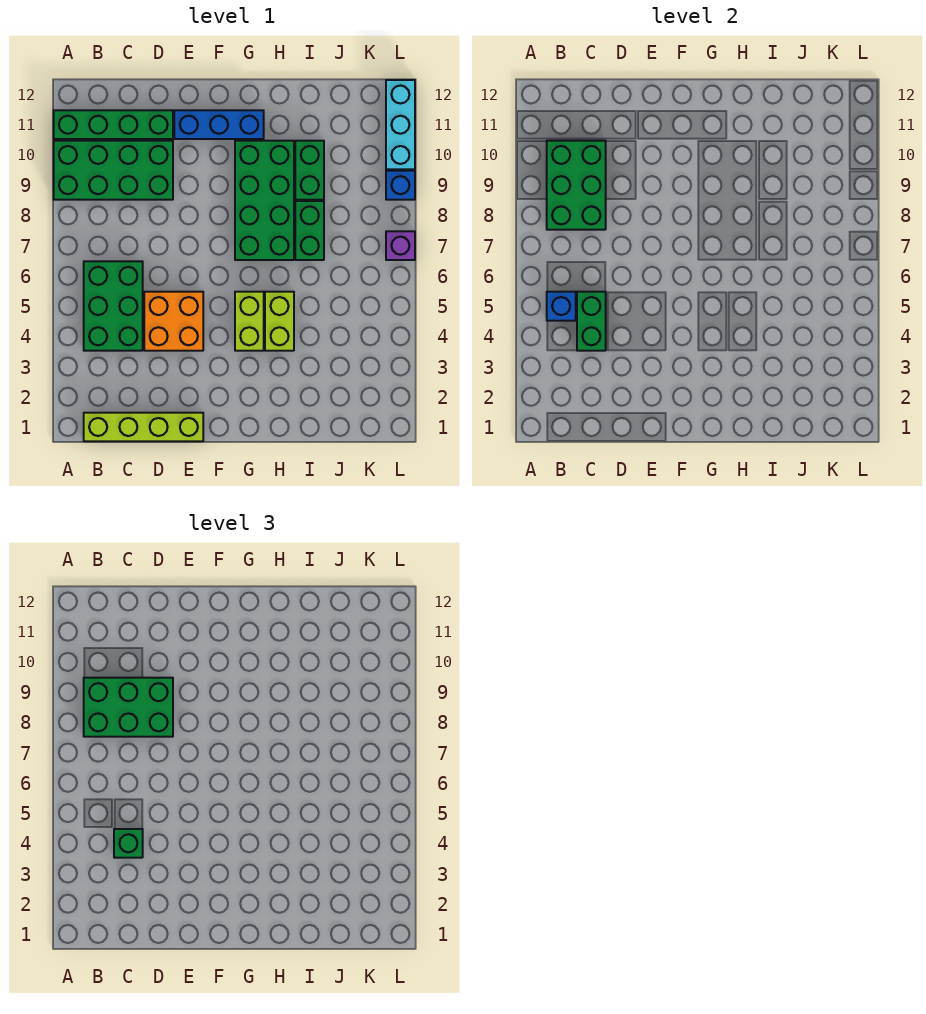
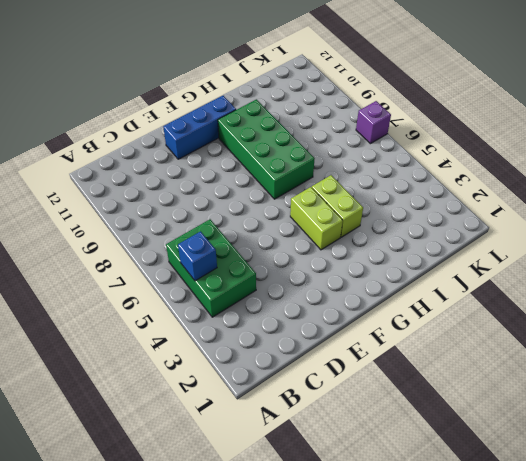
none -> green brick A9:D10 level 1
none -> green brick A11:D11 level 1
none -> lime brick B1:E1 level 1

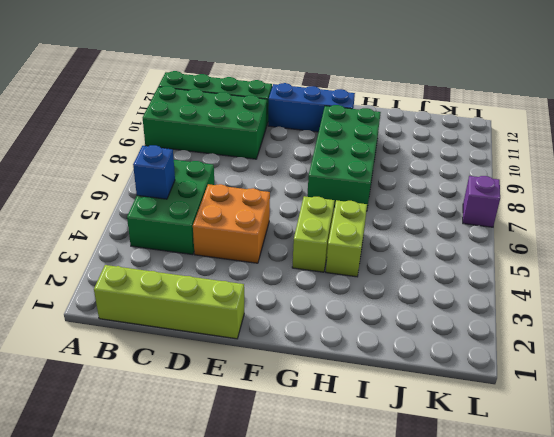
none -> green brick I7:I8 level 1
none -> green brick I9:I10 level 1
none -> blue brick L9 level 1

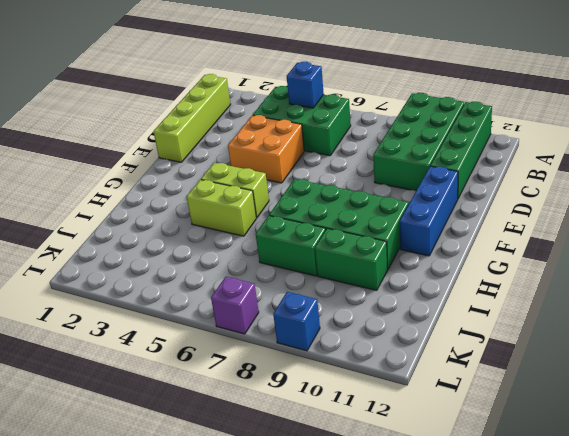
none -> cyan brick L10:L12 level 1
none -> green brick B8:C10 level 2
none -> green brick C4:C5 level 2

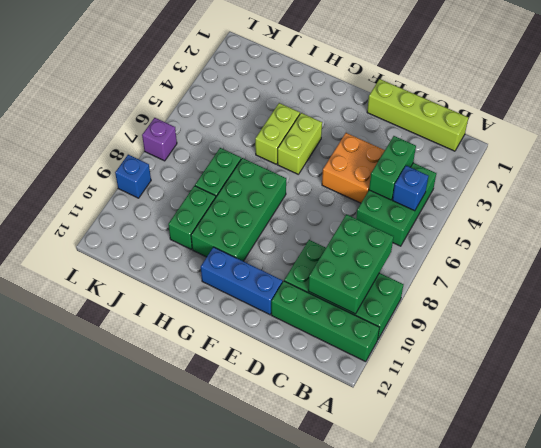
none -> cyan brick L10:L12 level 1
none -> green brick B8:D9 level 3
none -> green brick C4 level 3

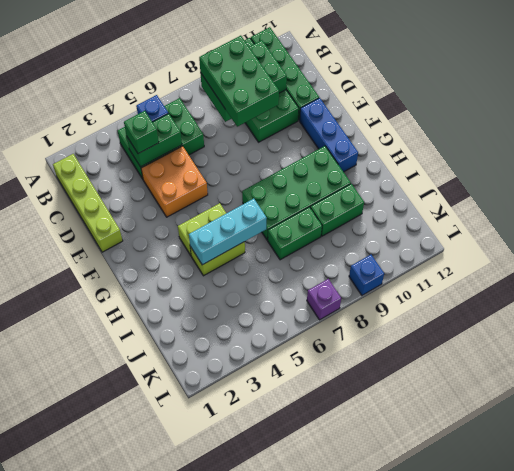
cyan brick H4:H6 level 2 -> cyan brick L10:L12 level 1

